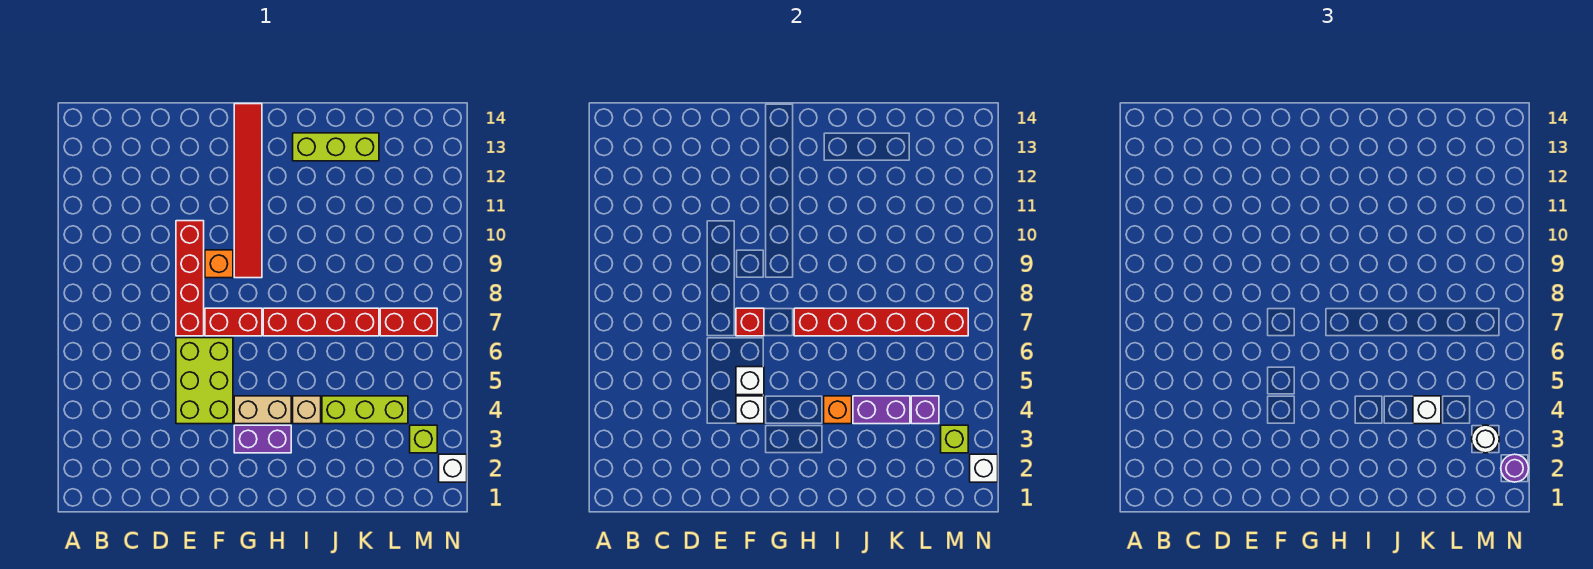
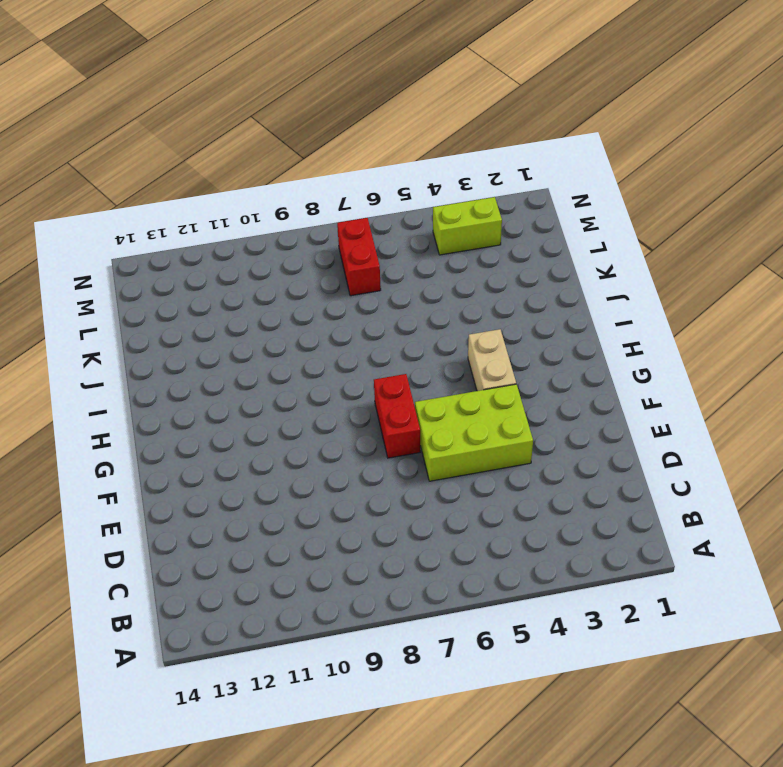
lime brick M3:M4 level 1 -> lime brick M3 level 1
none -> red brick E7:E10 level 1
none -> orange brick F9 level 1
none -> purple brick G3:H3 level 1

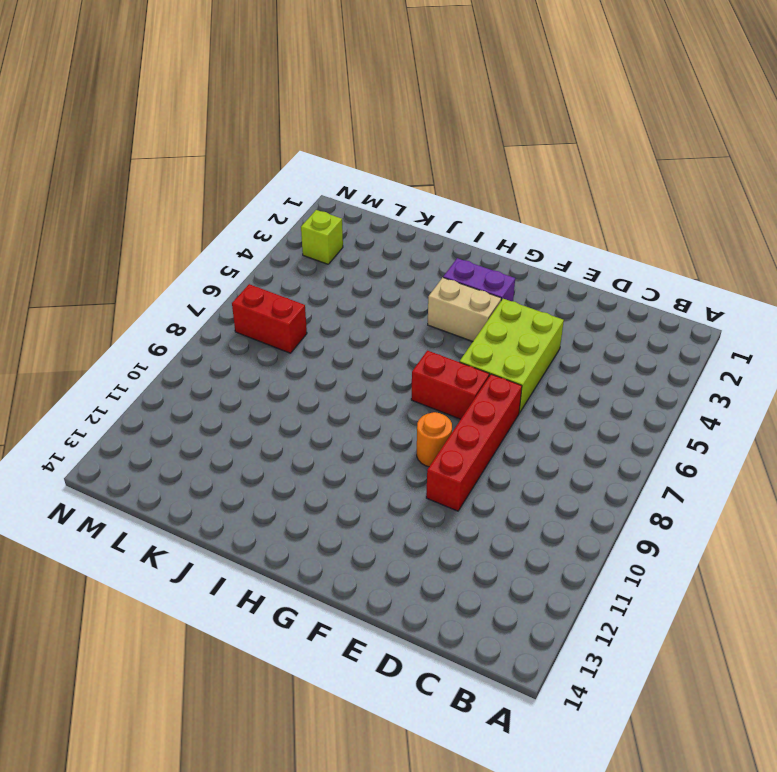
orange round brick F9 level 1 -> orange brick F9 level 1
none -> red tile G9:G14 level 1
none -> red brick H7:K7 level 1
none -> tan brick I4 level 1

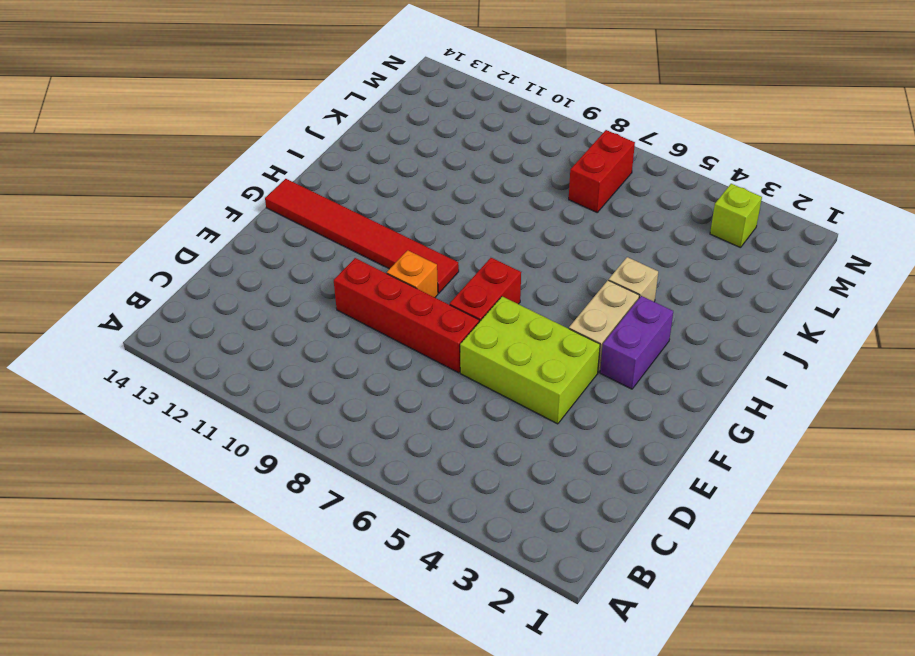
none -> red brick H7:K7 level 1
none -> lime brick I13:K13 level 1
none -> lime brick J4:L4 level 1

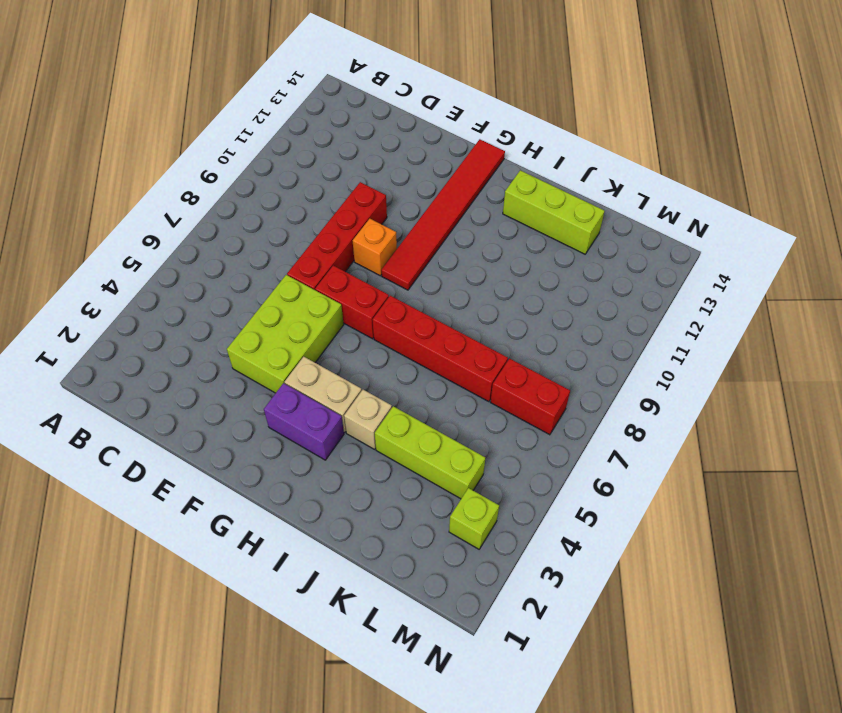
none -> white brick N2 level 1
none -> white brick F4 level 2
none -> white brick F5 level 2

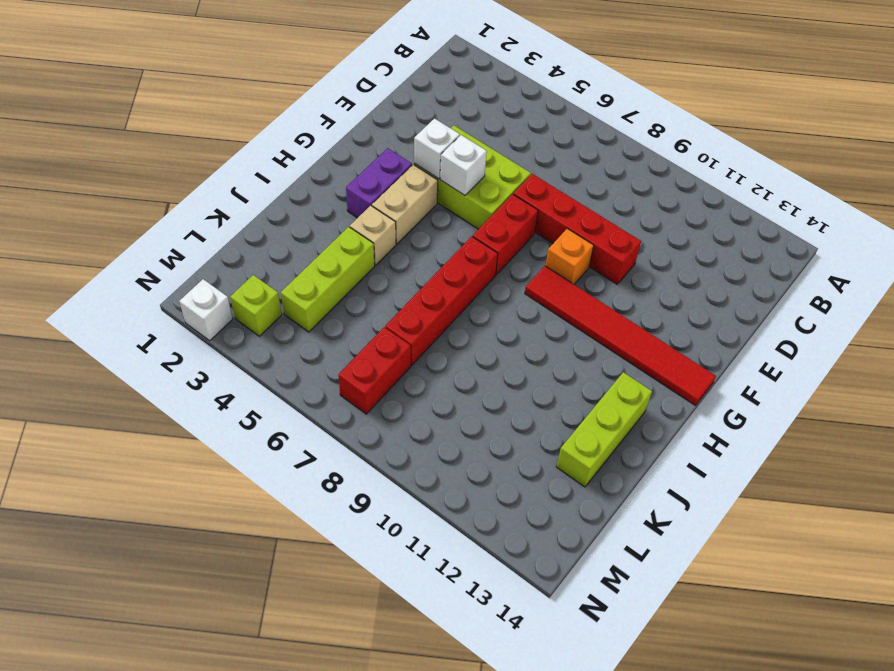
none -> red brick F7 level 2
none -> red brick H7:M7 level 2
none -> orange brick I4 level 2

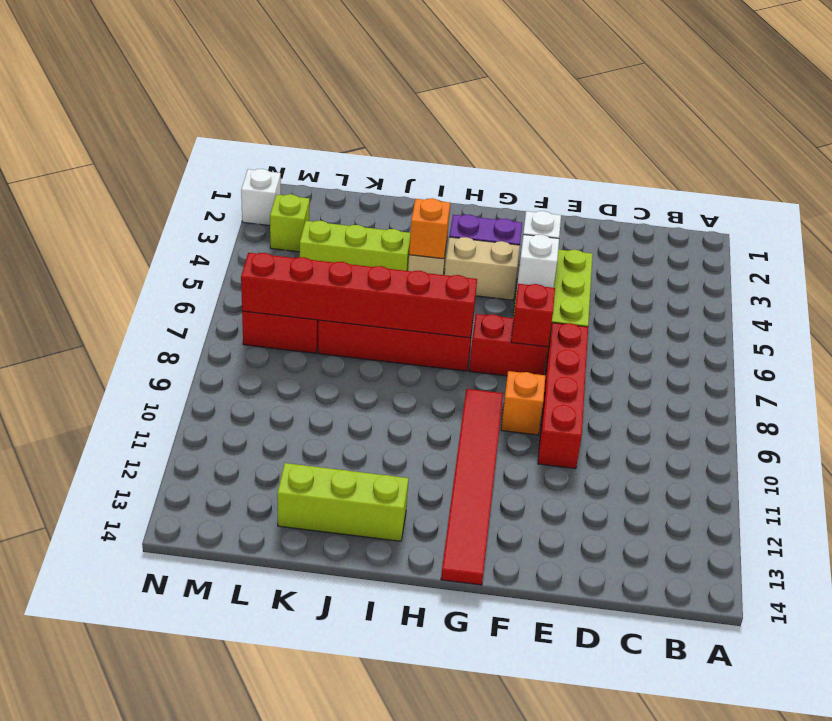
none -> purple brick J4:K4 level 2
none -> purple brick L4 level 2
none -> lime brick M3 level 2

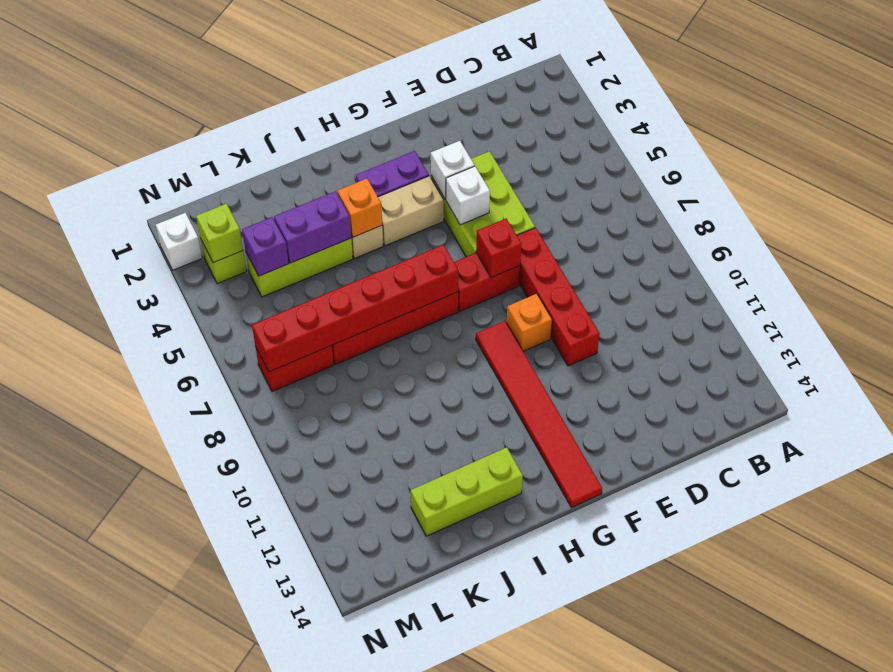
none -> white brick N2 level 2
none -> white brick K4 level 3
none -> white round brick M3 level 3

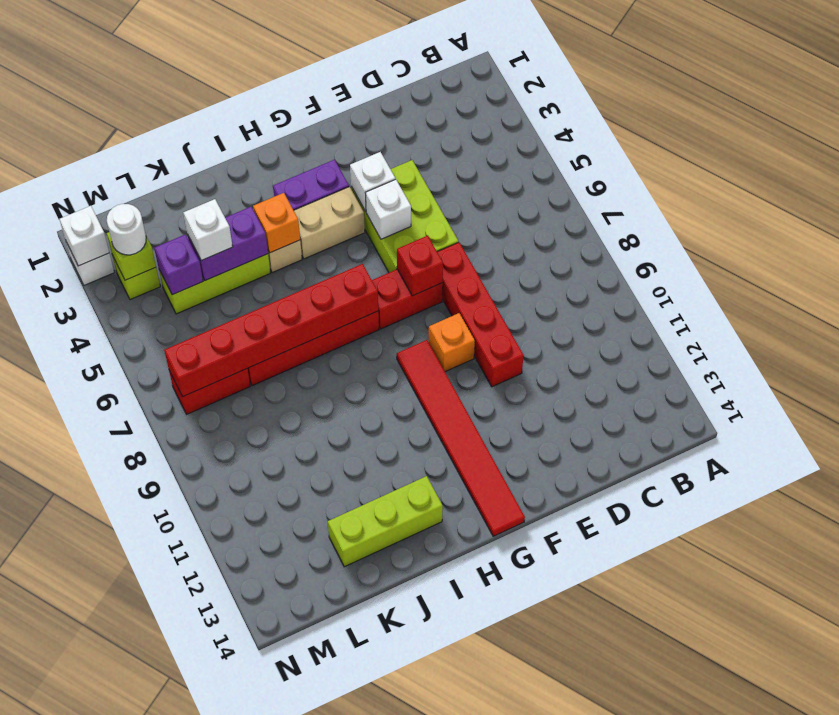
none -> purple round brick N2 level 3

